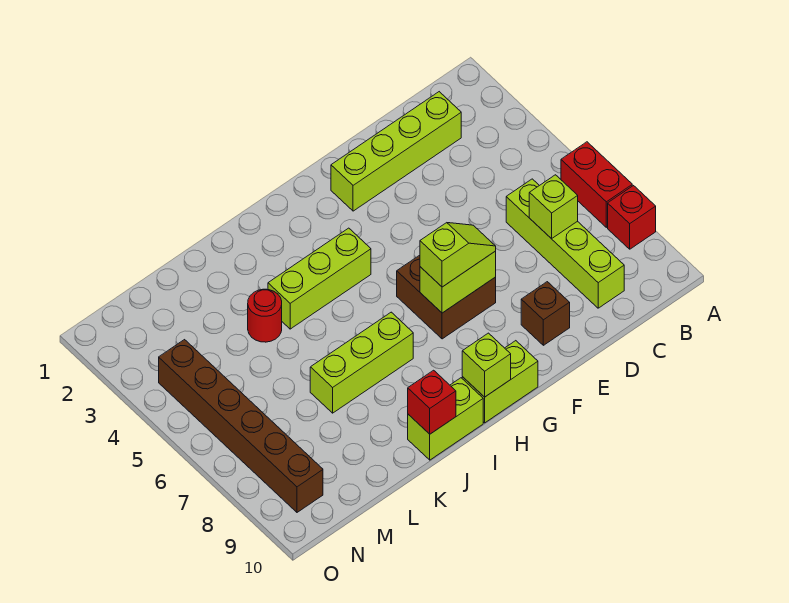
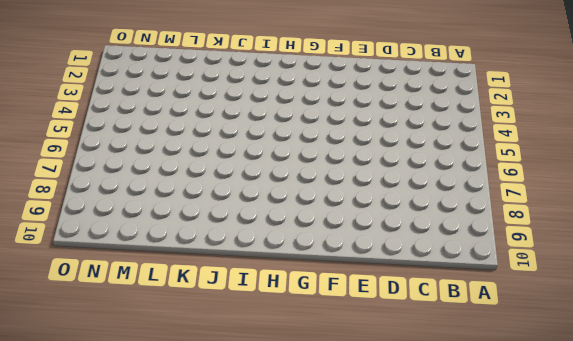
none -> red brick A6:A7 level 1
none -> red brick A8 level 1
none -> lime brick C2:F2 level 1

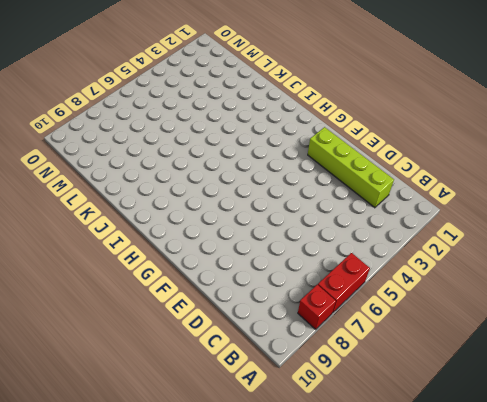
none -> lime brick C6:C9 level 1
none -> brown brick E9 level 1
none -> brown brick F6:G7 level 1

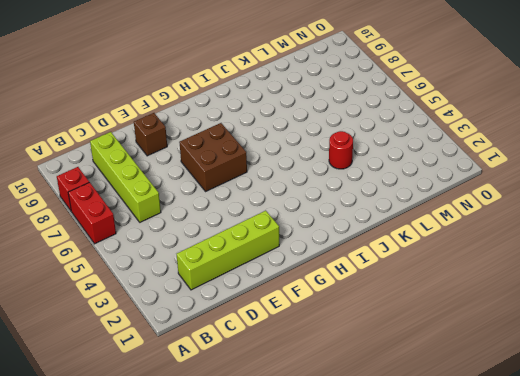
none -> lime brick G10:H10 level 1
none -> lime brick H4:J4 level 1
none -> lime brick I7:K7 level 1

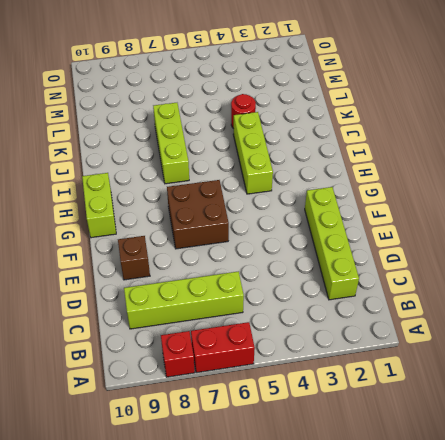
none -> lime brick I10:J10 level 1
none -> brown brick N4:N9 level 1
none -> lime brick C7 level 2

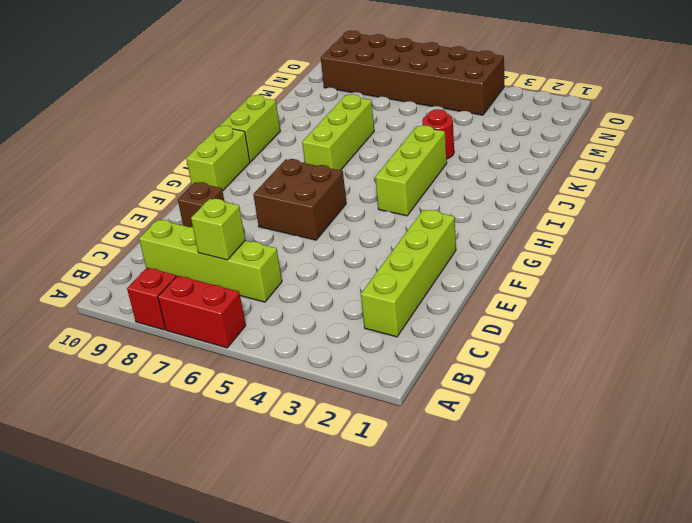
brown brick N4:O9 level 1 -> brown brick N4:N9 level 1
none -> lime brick F7:G7 level 2
none -> lime brick H10 level 2
none -> red brick J10 level 2

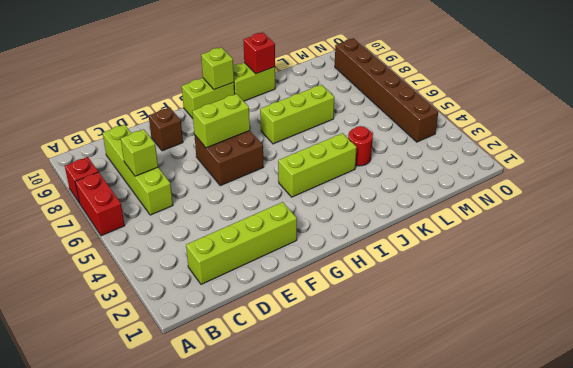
none -> lime slope F7:G7 level 3 top G

